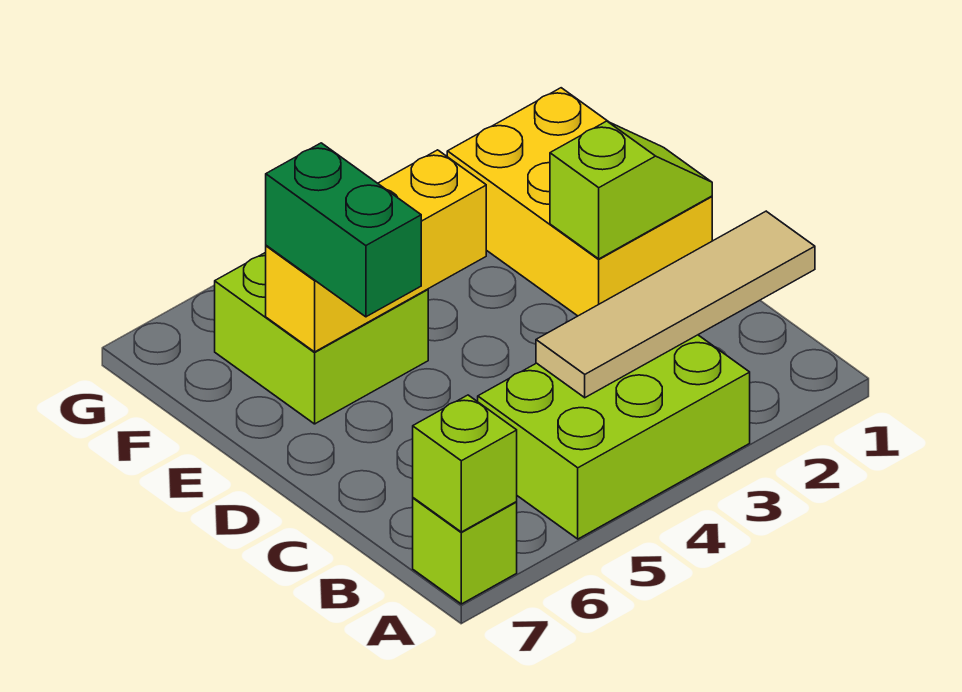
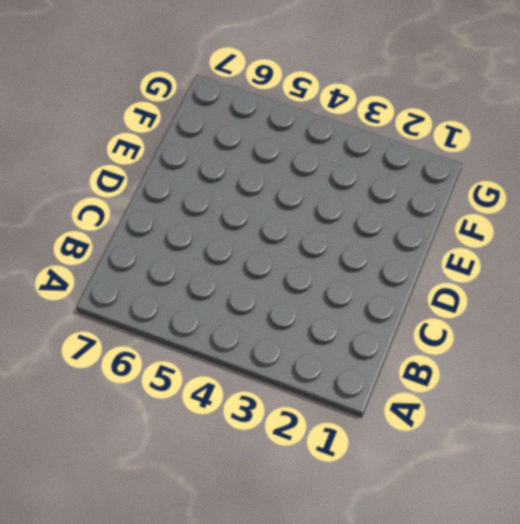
none -> lime brick A3:B5 level 1
none -> lime brick A7 level 1

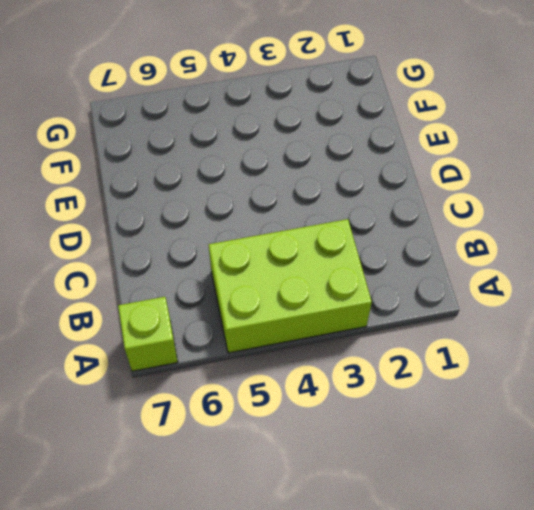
none -> yellow brick D1:F2 level 1
none -> lime brick E5:F6 level 1

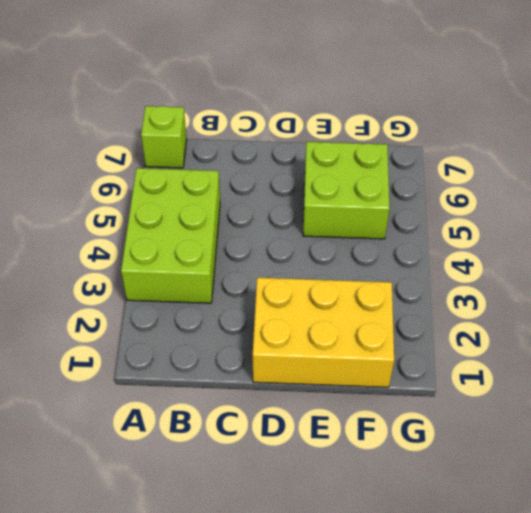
none -> lime brick A7 level 2
none -> tan tile B1:B4 level 2

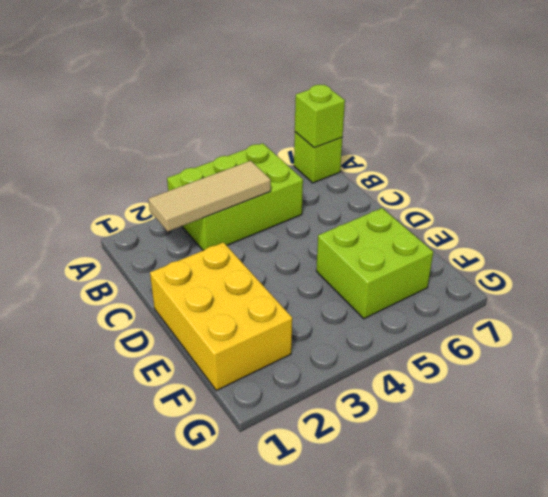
tan tile B2:B4 level 2 -> tan tile B1:B4 level 2
none -> lime slope D1:D2 level 2 top 2
none -> yellow brick E4:E6 level 2

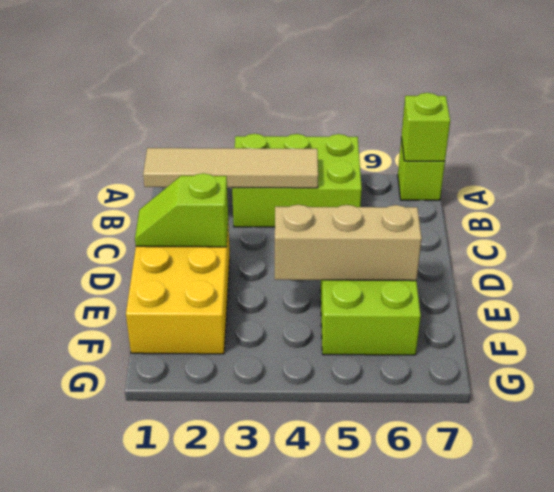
tan brick E4:E6 level 2 -> yellow brick E4:E6 level 2
none -> green brick D6:E6 level 3

